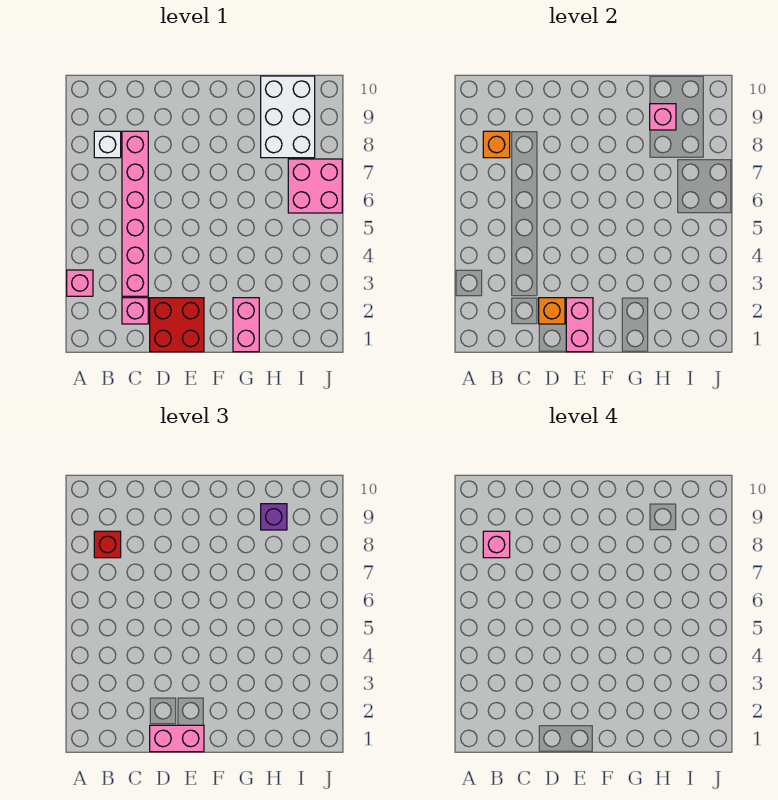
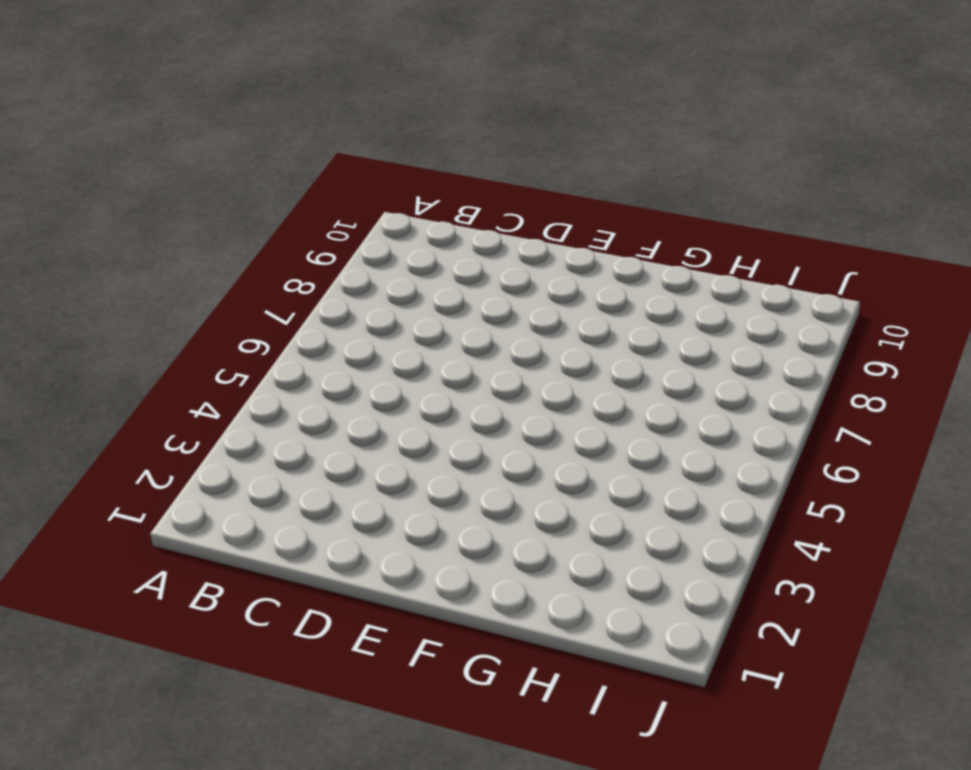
none -> pink brick A3 level 1
none -> white brick B8 level 1
none -> pink brick C2 level 1

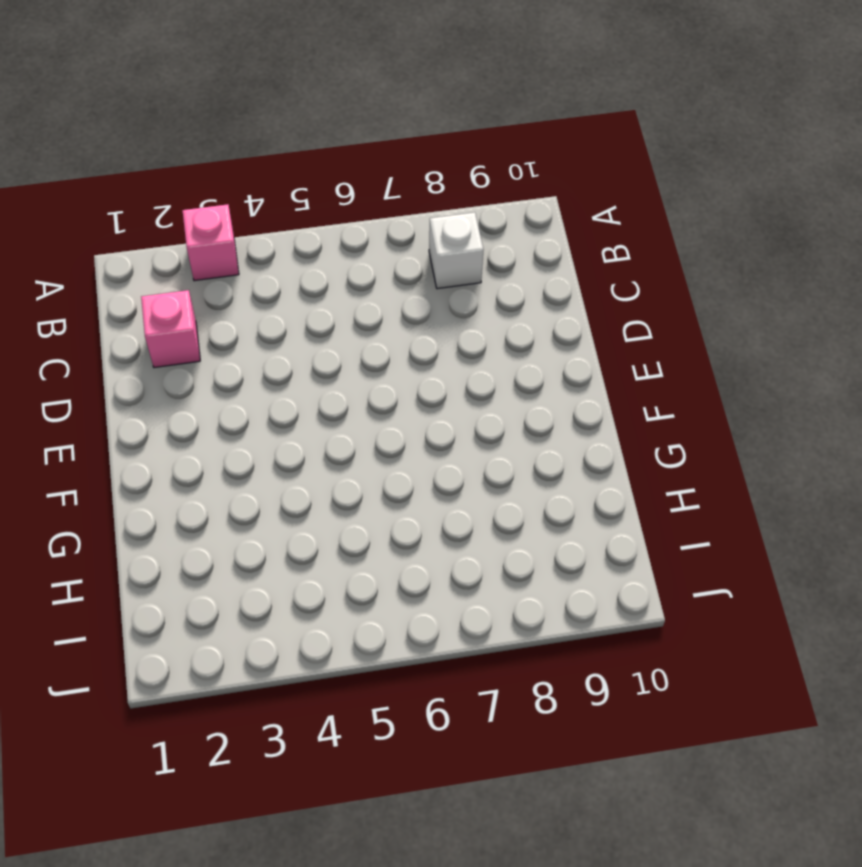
none -> pink brick C3:C8 level 1
none -> red brick D1:E2 level 1
none -> pink brick G1:G2 level 1

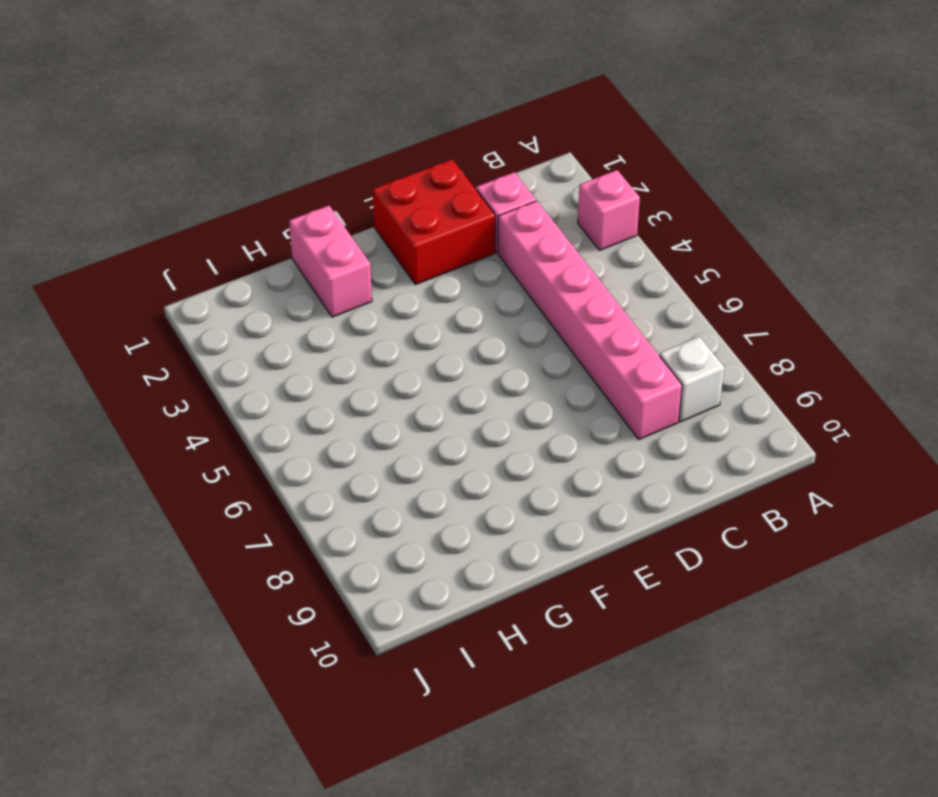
none -> white brick H8:I10 level 1
none -> pink brick I6:J7 level 1
none -> orange brick B8 level 2

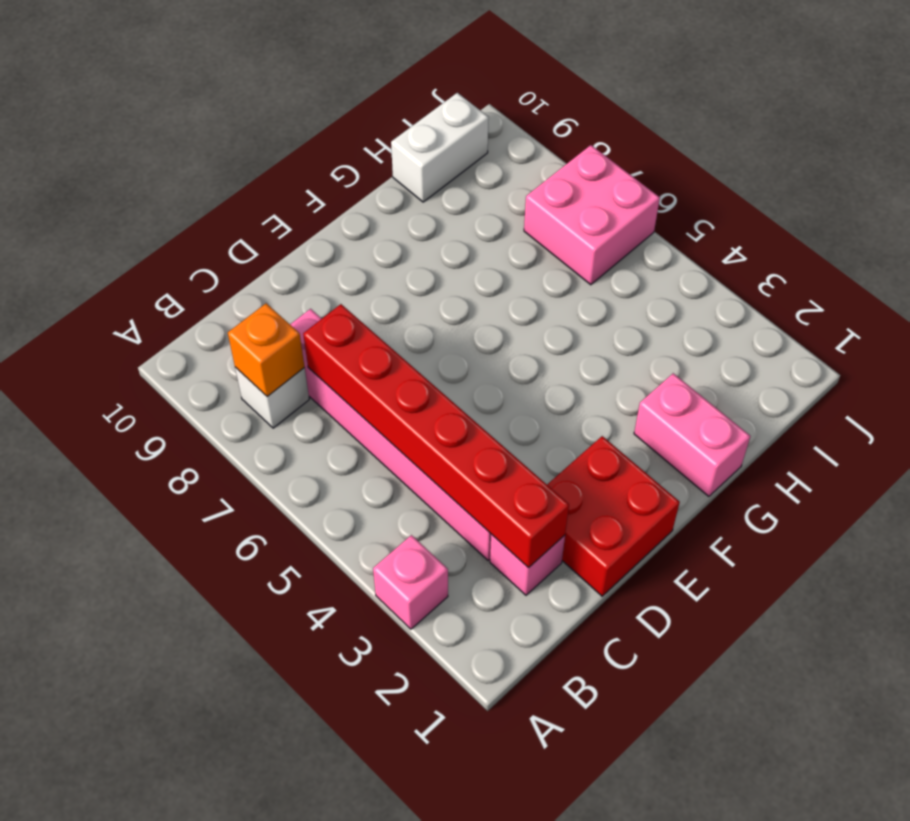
red brick C2:C7 level 2 -> none
white brick H10:I10 level 1 -> white brick H8:I10 level 1
none -> orange brick D2 level 2
none -> pink brick E1:E2 level 2
none -> pink brick H9 level 2

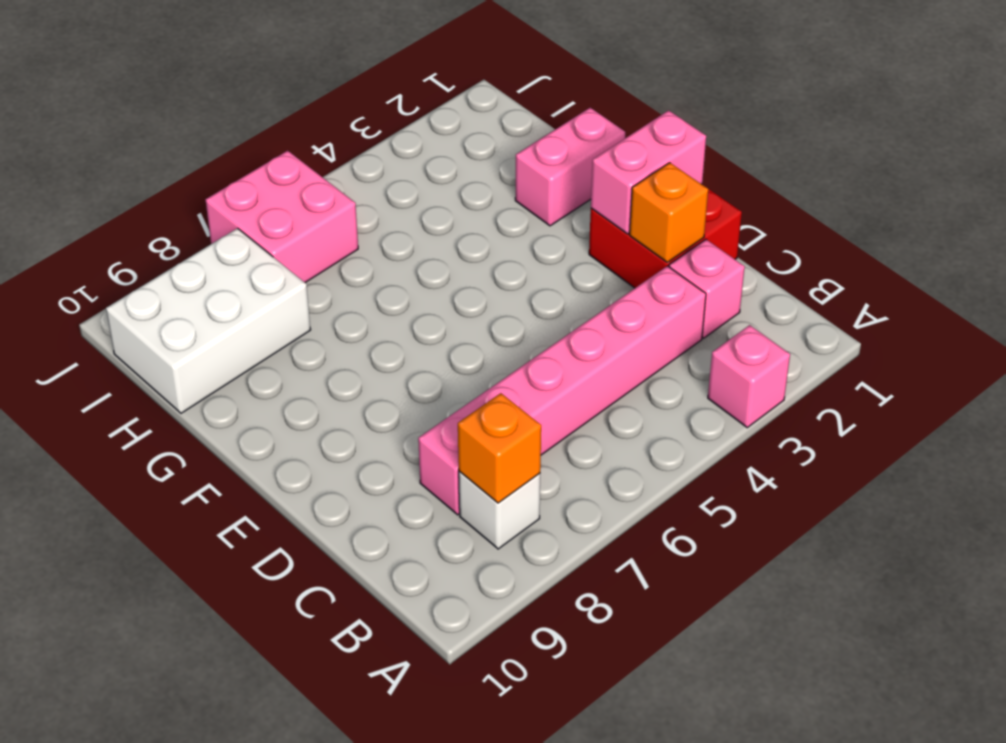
none -> pink brick H9 level 2
none -> red brick B8 level 3
none -> pink brick D1:E1 level 3

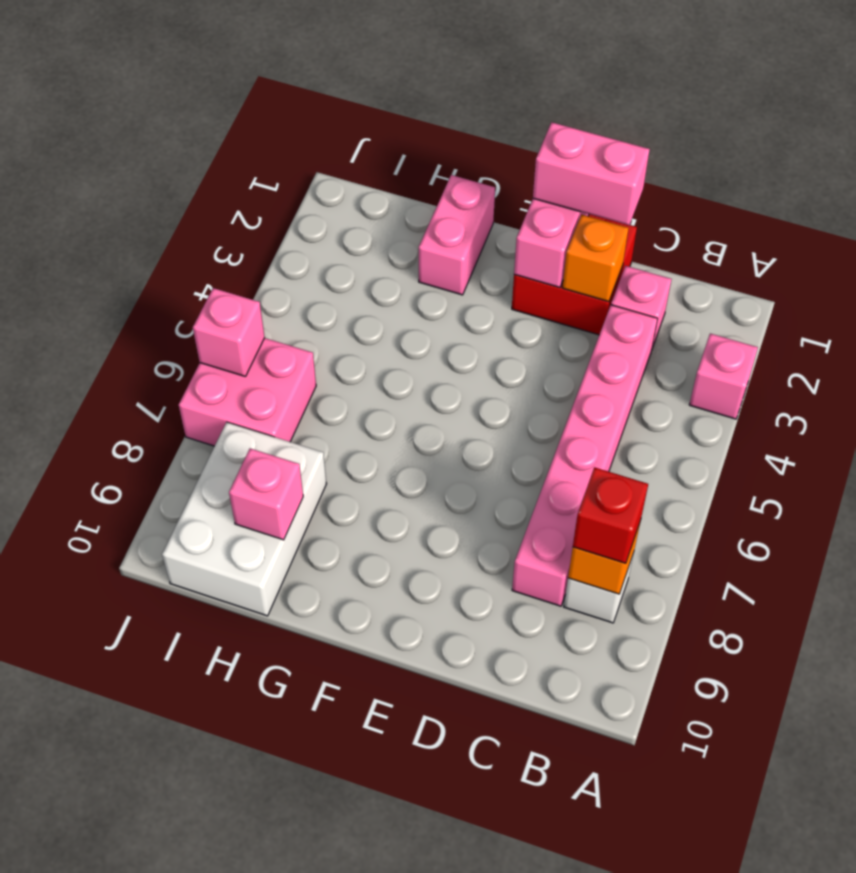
pink brick J6 level 2 -> pink brick B8 level 4
none -> purple brick H9 level 3

